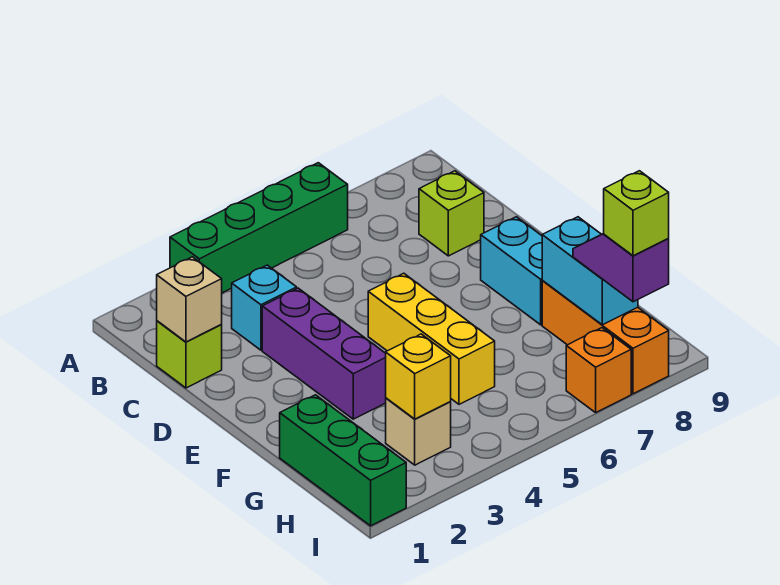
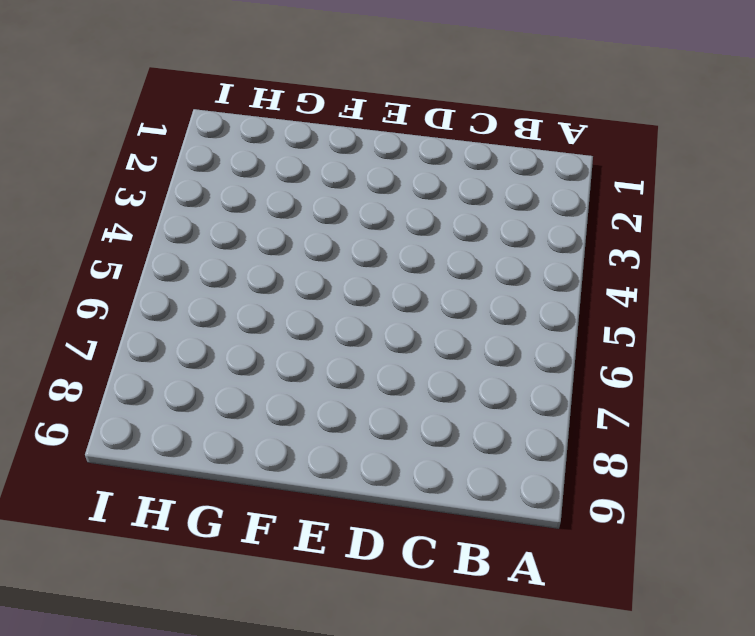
none -> green brick A3:A6 level 1
none -> lime brick C1 level 1
none -> cyan brick C3 level 1

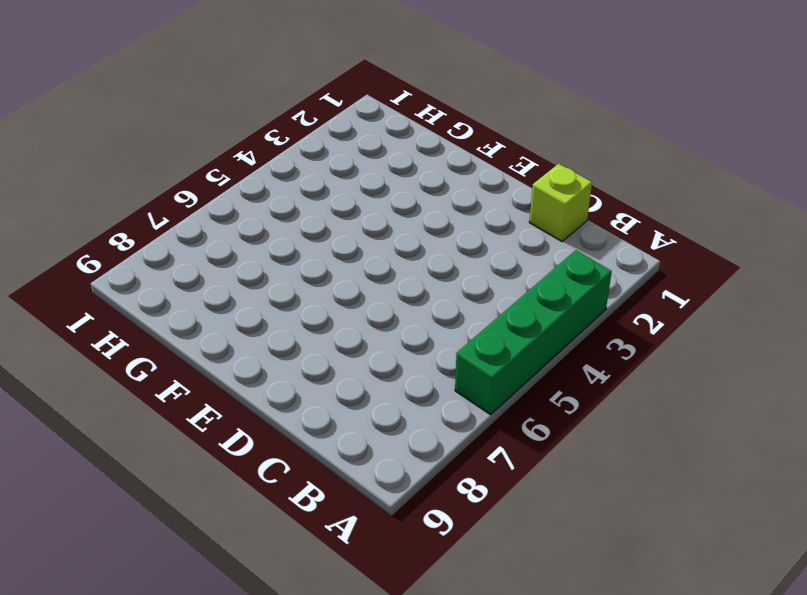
none -> cyan brick C3 level 1
none -> lime brick C8 level 1
none -> purple brick D3:F3 level 1

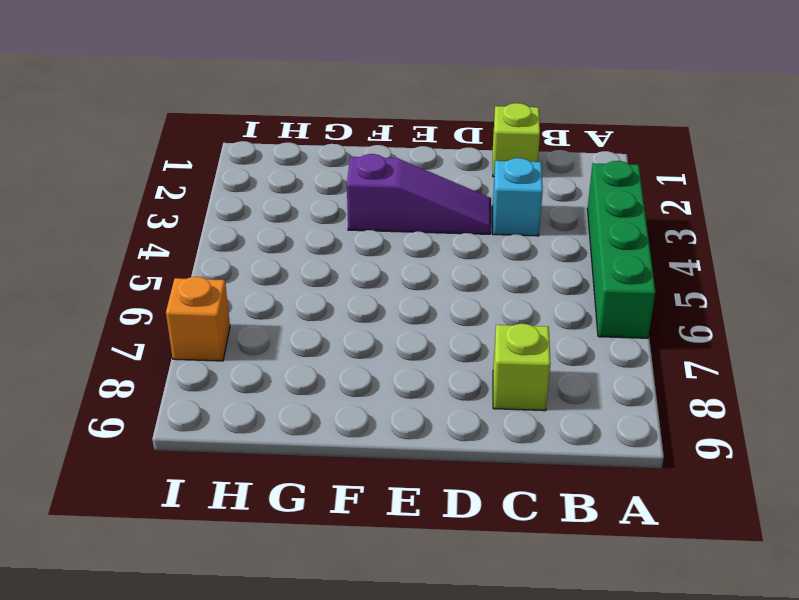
purple slope D3:F3 level 1 top F -> purple brick D3:F3 level 1
none -> yellow brick E5:G5 level 1
none -> cyan brick E8:F8 level 1
none -> green brick G1:I1 level 1

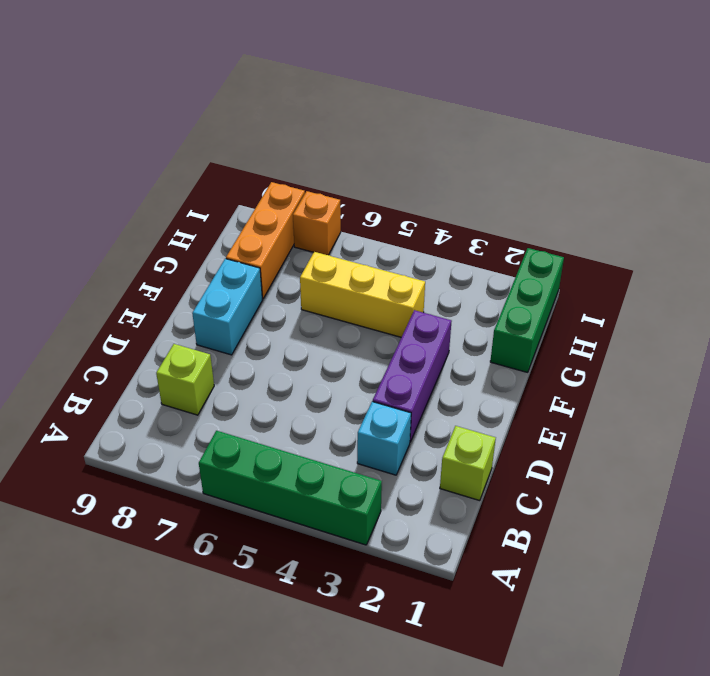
yellow brick G4:G6 level 1 -> yellow brick E5:G5 level 1
none -> tan brick H3 level 1
none -> tan brick C1 level 2
none -> cyan brick G8:H8 level 2

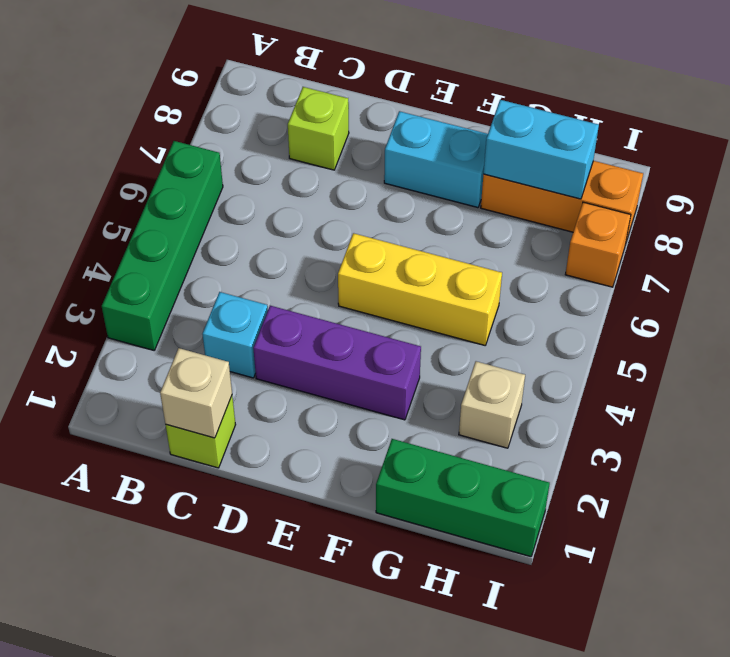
none -> yellow brick H3 level 2
none -> purple slope H8:I8 level 3 top I
none -> lime brick I8 level 4

